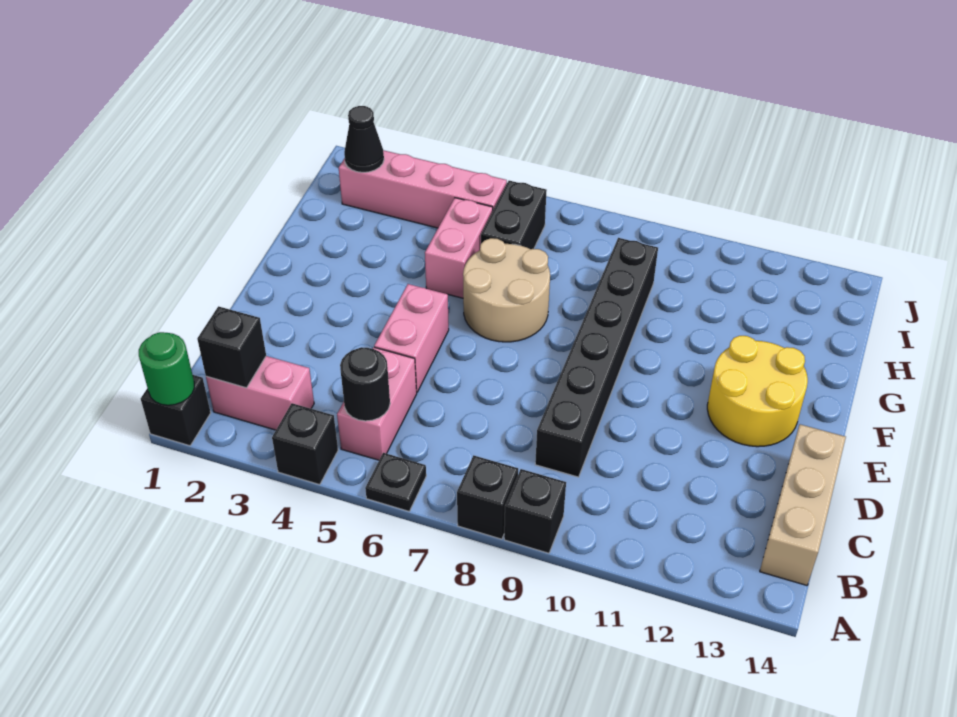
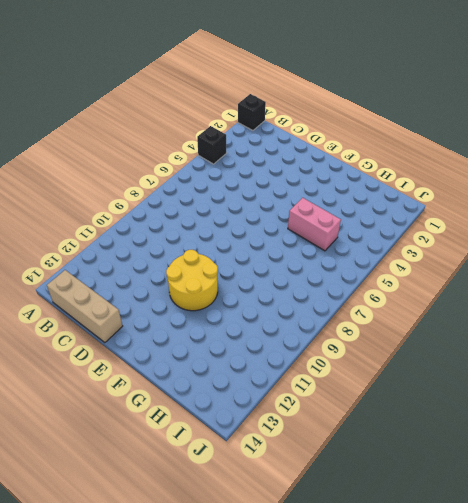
yellow round brick E10:F11 level 1 -> yellow round brick E12:F13 level 1
none -> black plate A6 level 1
none -> black brick A8 level 1
none -> black brick A9 level 1

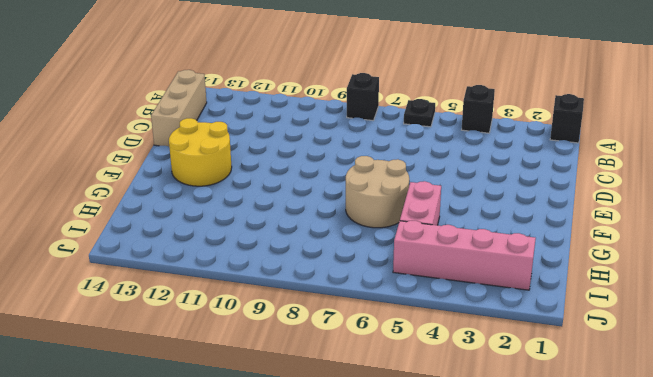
none -> black brick A9 level 1
none -> pink brick B2:B3 level 1
none -> pink brick B5:C5 level 1

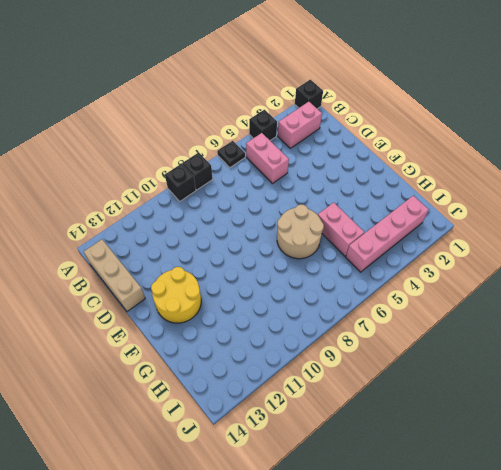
none -> black brick C9:H9 level 1
none -> pink brick D5:E5 level 1
none -> black brick H6:I6 level 1

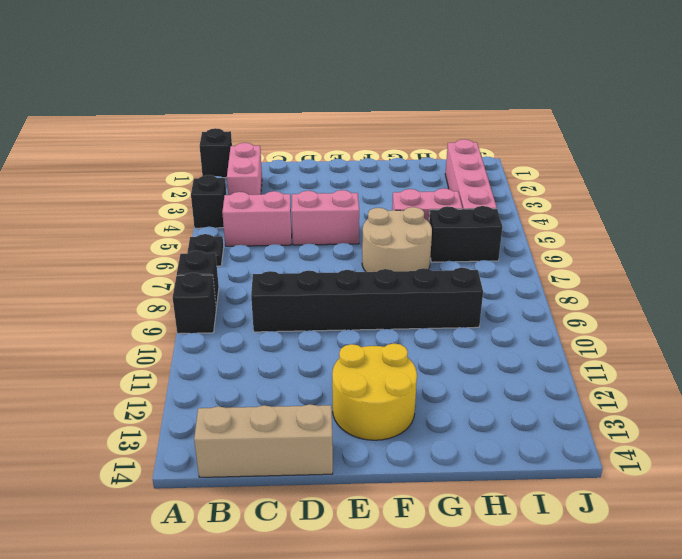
none -> green round brick A1 level 2
none -> black brick B2 level 2
none -> black round brick B5 level 2

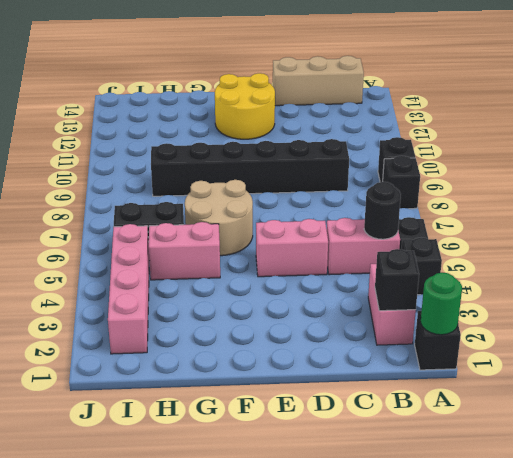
none -> black cone I2 level 2

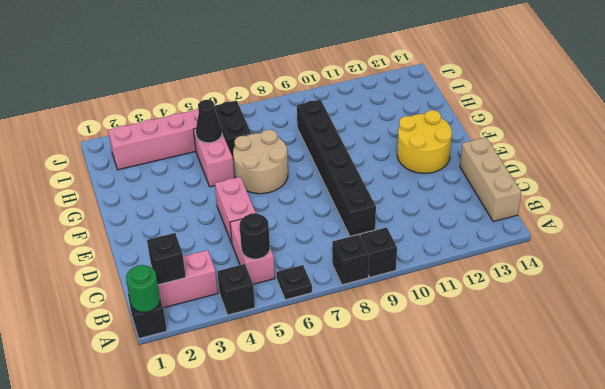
black cone H5 level 2 -> black cone I2 level 2

